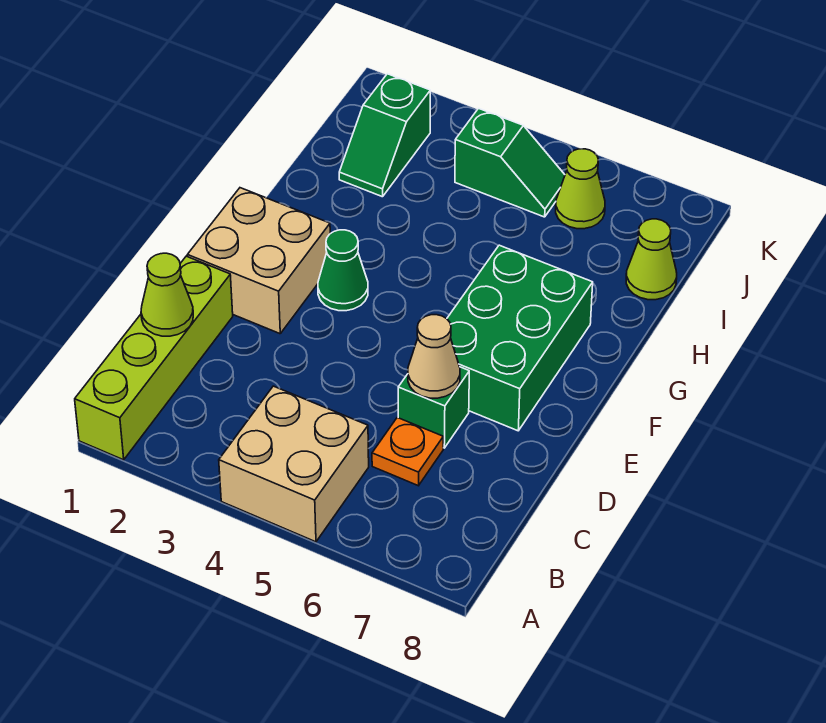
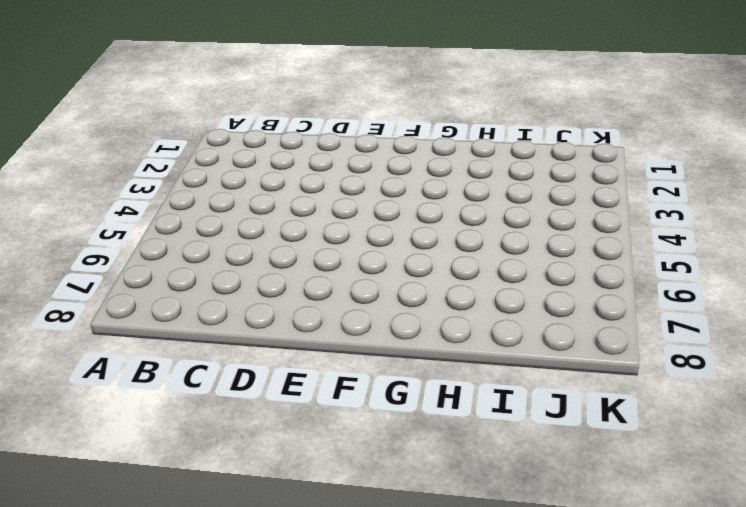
none -> lime brick A1:D1 level 1
none -> tan brick A4:B5 level 1
none -> orange plate C6 level 1

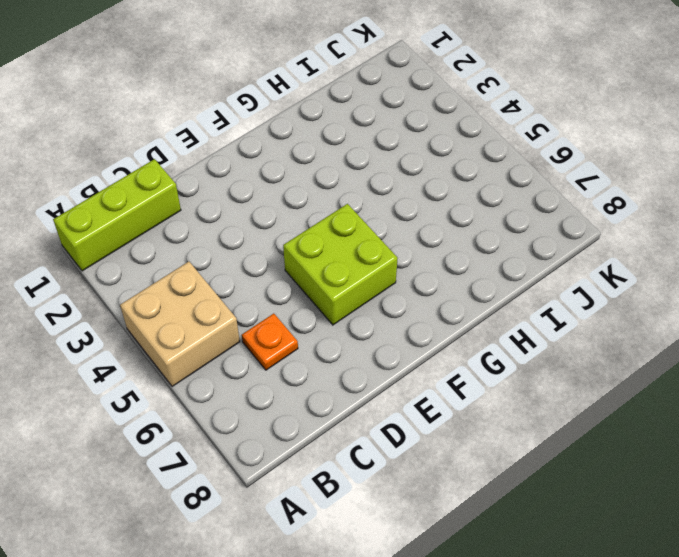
lime brick A1:C1 level 1 -> lime brick A1:D1 level 1
lime brick E5:F6 level 1 -> green brick E6:G7 level 1
none -> green brick D6 level 1
none -> tan brick E1:F2 level 1
none -> green cone F3 level 1

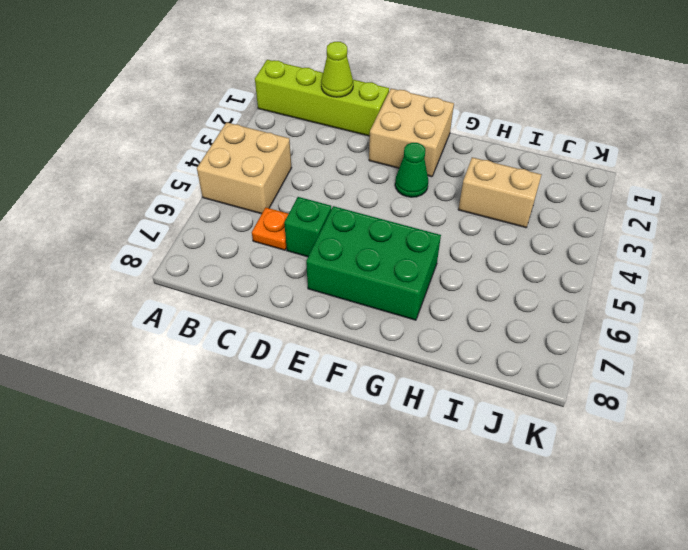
tan brick H3:I3 level 1 -> none
none -> green slope I2:J2 level 1 top J
none -> lime cone I8 level 1
none -> green slope J4:J5 level 1 top 4

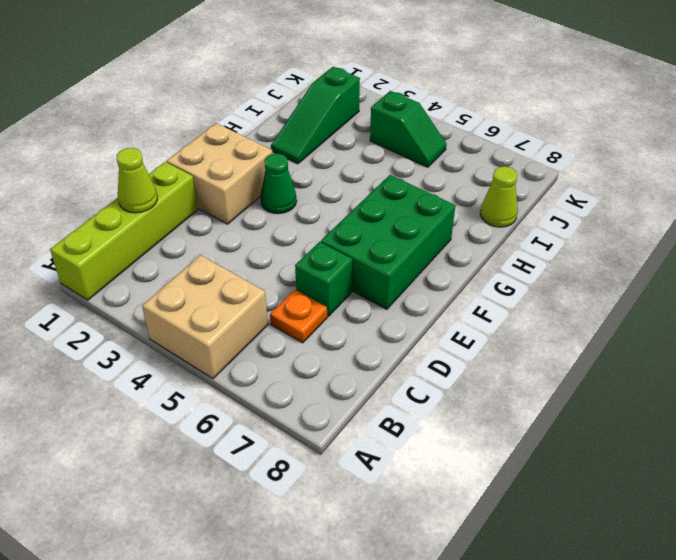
green slope H2:J2 level 1 top J -> green slope I2:J2 level 1 top J
none -> lime cone J6 level 1
none -> tan cone D6 level 2

